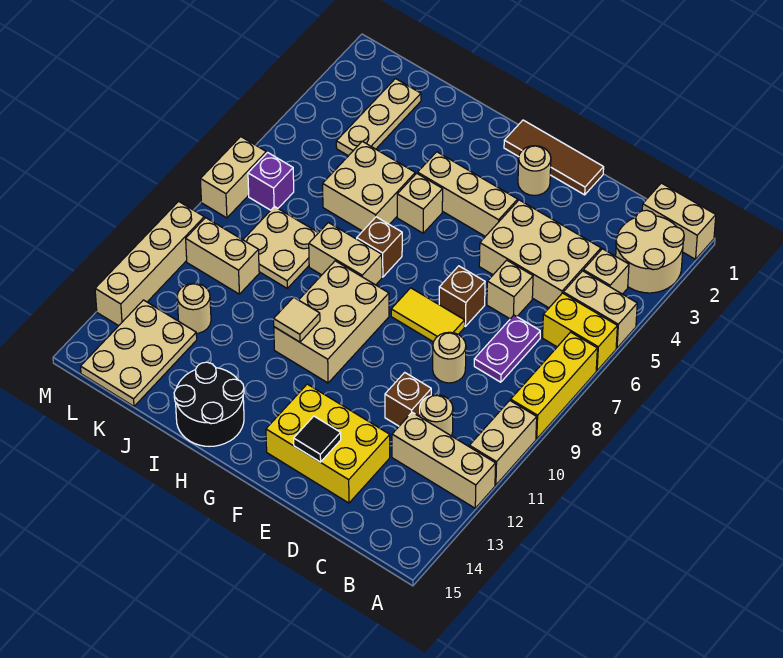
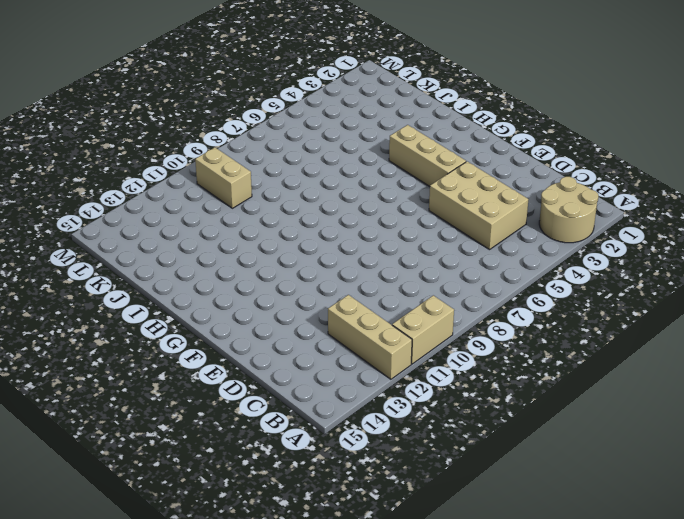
none -> tan brick A1:B1 level 1
none -> tan brick A5:B5 level 1
none -> yellow brick A6:B6 level 1
none -> yellow brick A7:A9 level 1

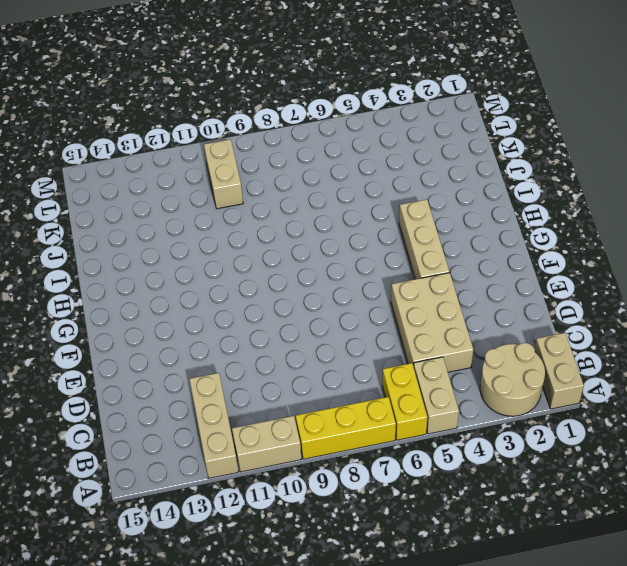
none -> tan brick B4 level 1
none -> purple plate C7:C8 level 1
none -> tan round brick C11 level 1
none -> tan brick D6 level 1

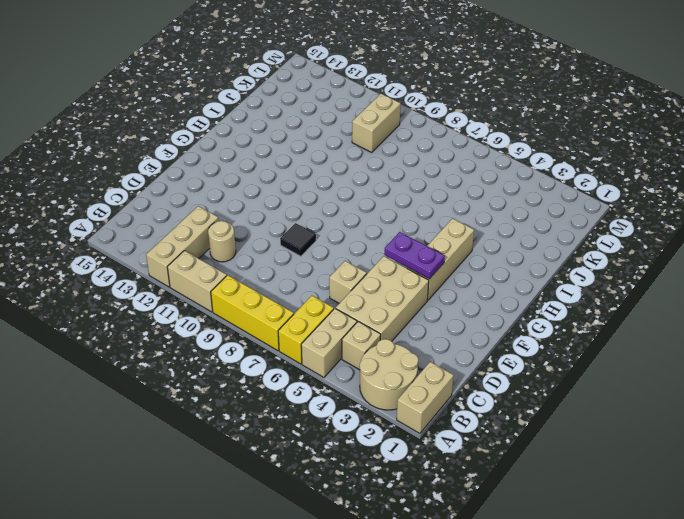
black tile E9 level 1 -> black tile E14 level 2
purple plate F4:F5 level 2 -> purple plate C7:C8 level 1
none -> tan round brick D9 level 1
none -> brown brick D11 level 1
none -> yellow brick D13:F14 level 1
none -> brown tile E1:G1 level 1

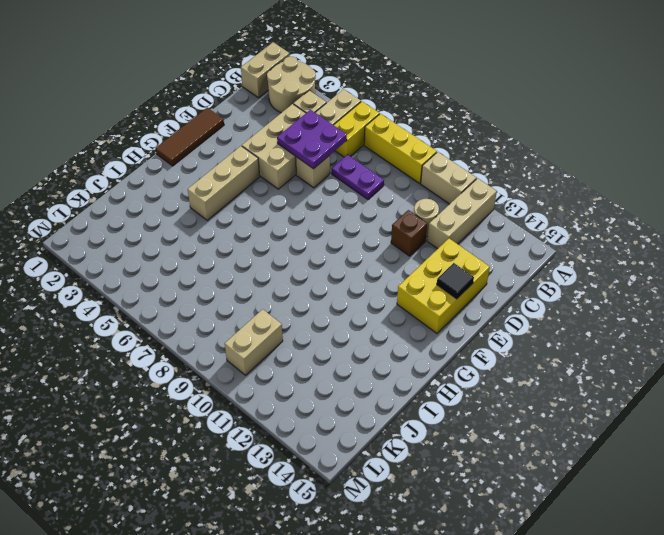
purple plate C5:D6 level 2 -> none
none -> tan round brick D9 level 1
none -> brown brick E7 level 1
none -> yellow tile E8:F8 level 1
none -> tan round brick F2 level 1

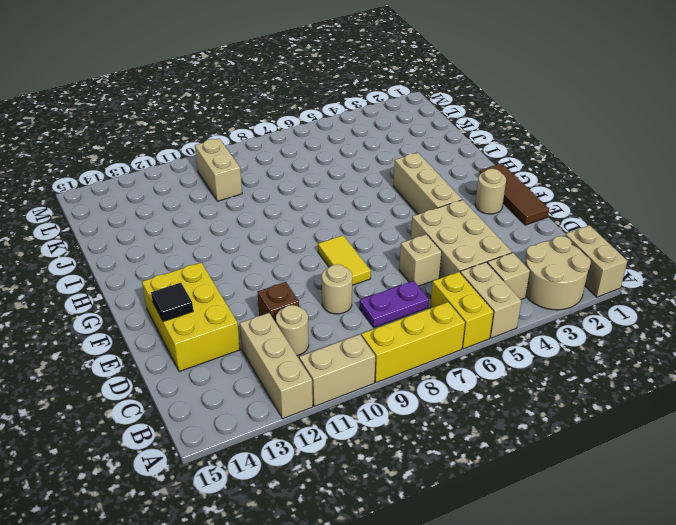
none -> brown brick E7 level 1
none -> tan brick G9:H11 level 1
none -> tan brick H5 level 1
none -> brown brick H7 level 1

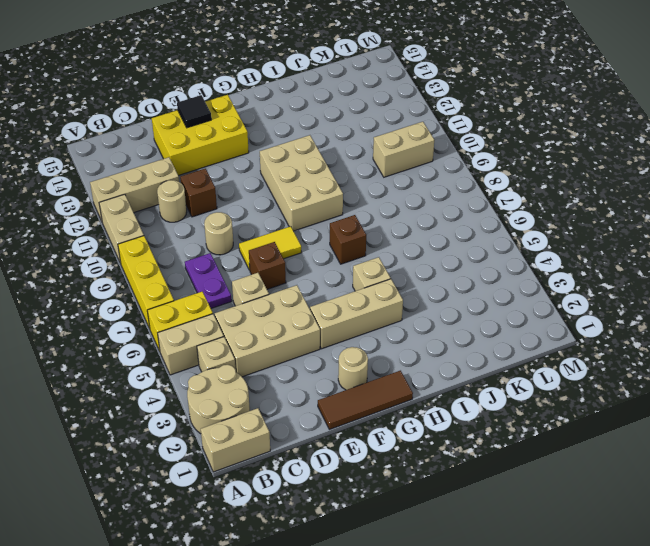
none -> tan brick H8:I8 level 1
none -> black round brick H14:I15 level 1
none -> tan brick I5:J6 level 1
none -> tan plate J8:K9 level 1

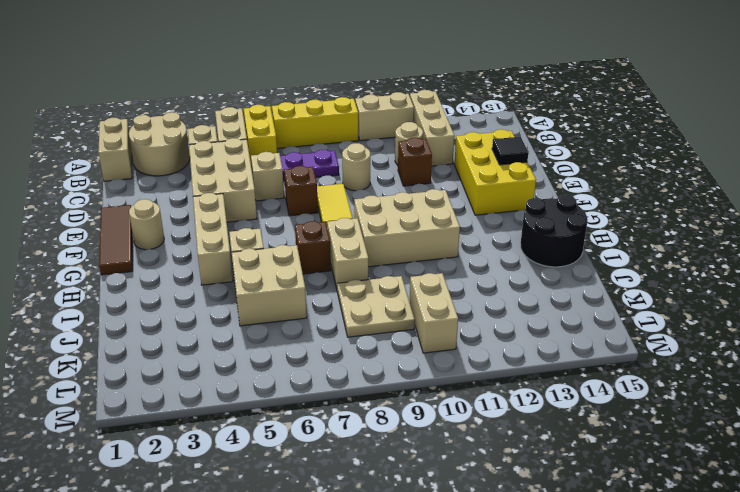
none -> tan plate K2:K4 level 1
none -> tan round brick K12 level 1
none -> tan plate K13:L15 level 1
none -> purple brick L7 level 1

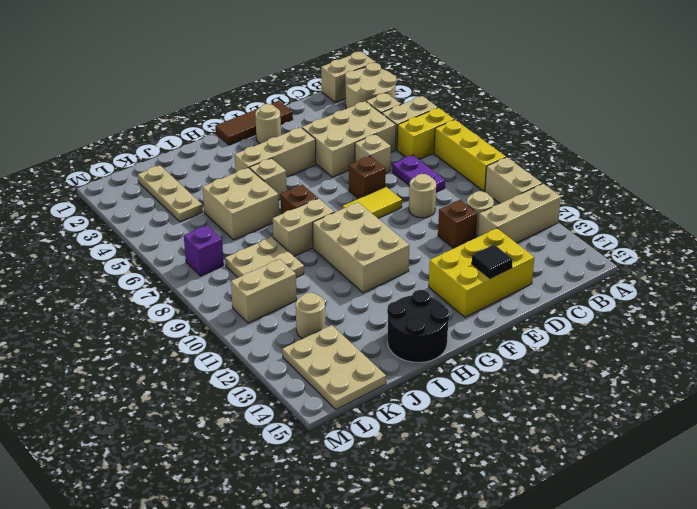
none -> tan brick M7:M8 level 1
none -> tan brick M10:M13 level 1
none -> tan tile H11 level 2

